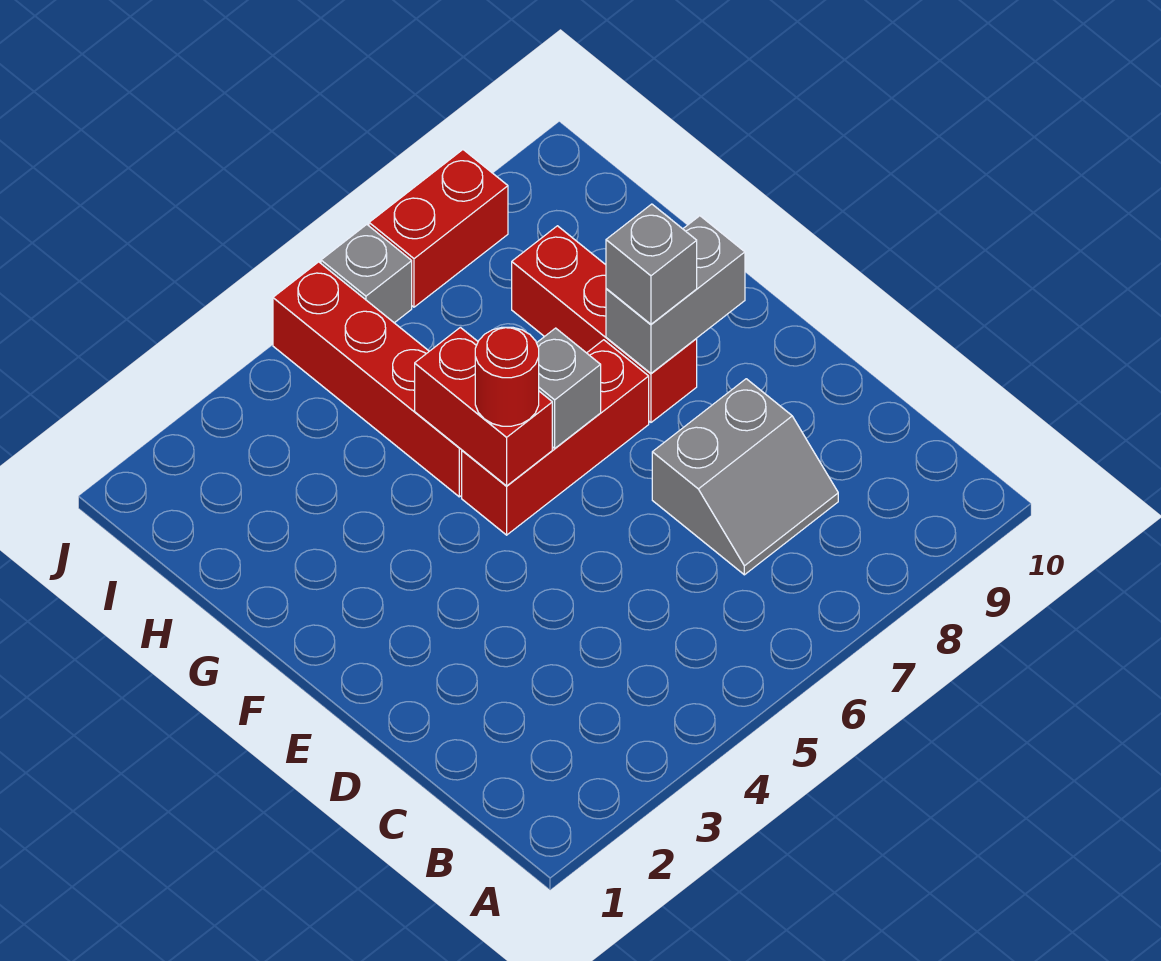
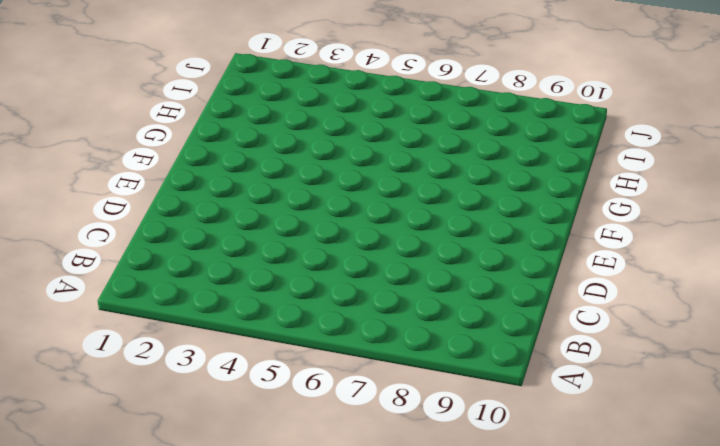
none -> grey slope C7:D8 level 1 top D
none -> red brick F5:F7 level 1

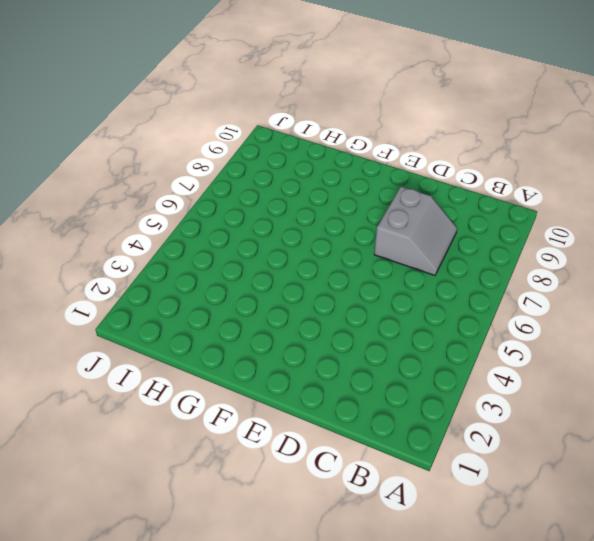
none -> red brick F5:F7 level 1
none -> red brick F8:H8 level 1

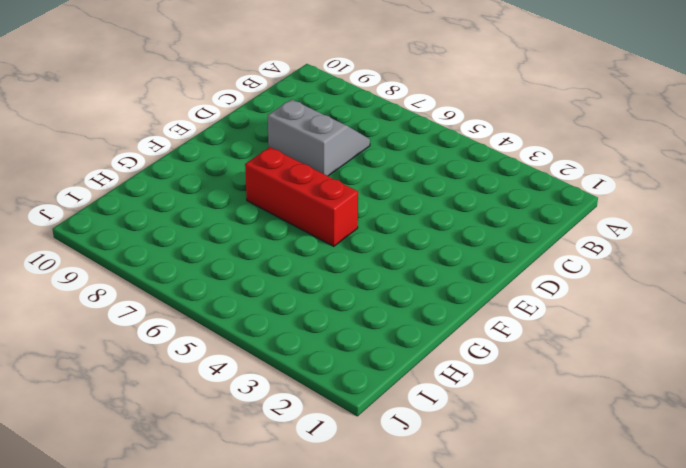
none -> red brick F8:H8 level 1
none -> red brick G5:J5 level 1

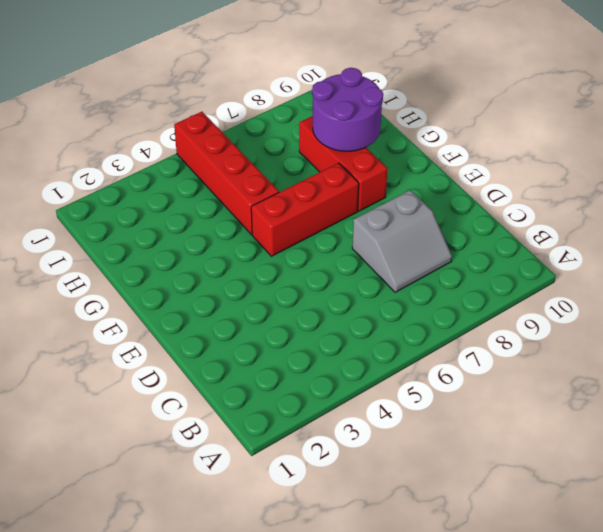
purple round brick G8:H9 level 2 -> none
none -> grey brick J6 level 1
none -> red brick J7:J8 level 1

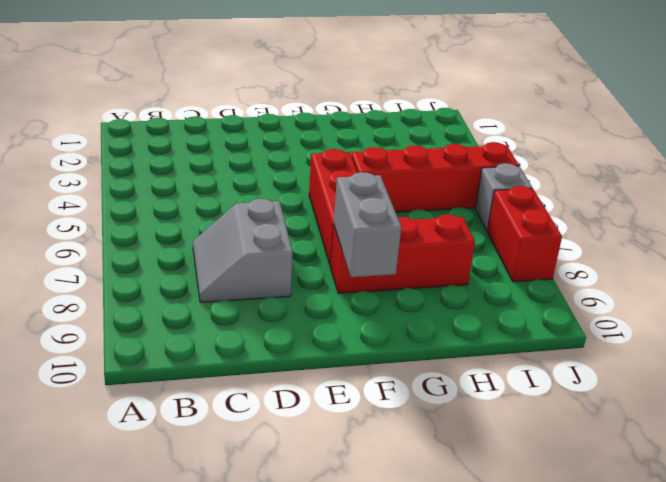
none -> red brick F5:G5 level 2
none -> grey brick F6 level 2

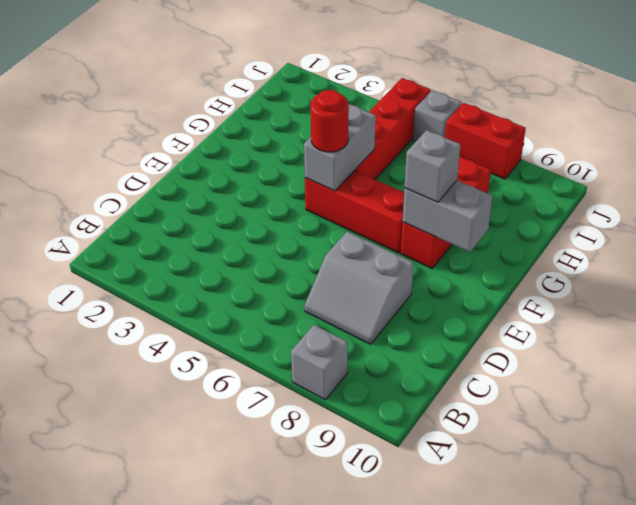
grey brick A8 level 1 -> grey brick F6 level 2
grey brick F5:G5 level 2 -> red brick F5:G5 level 2

